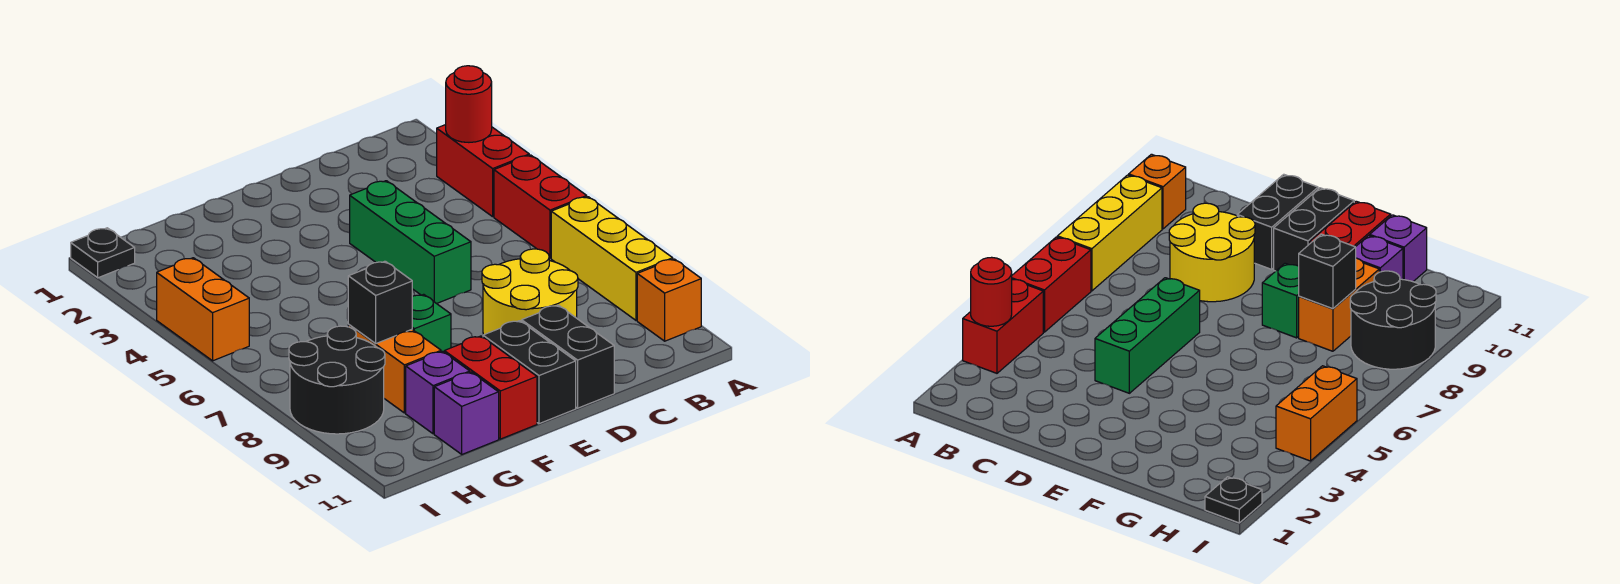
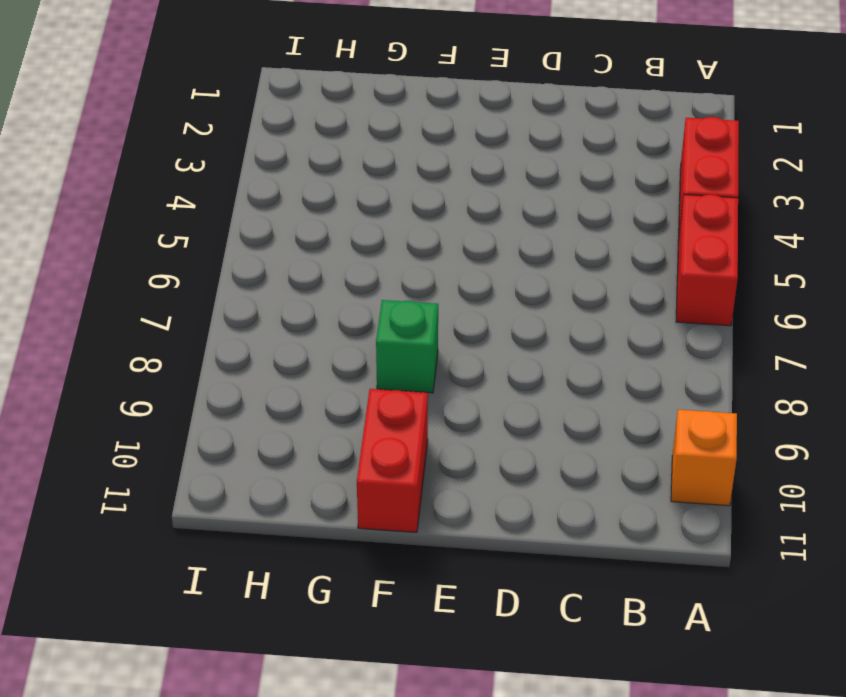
none -> yellow brick A7:A9 level 1
none -> yellow round brick C8:D9 level 1
none -> green brick D4:D6 level 1

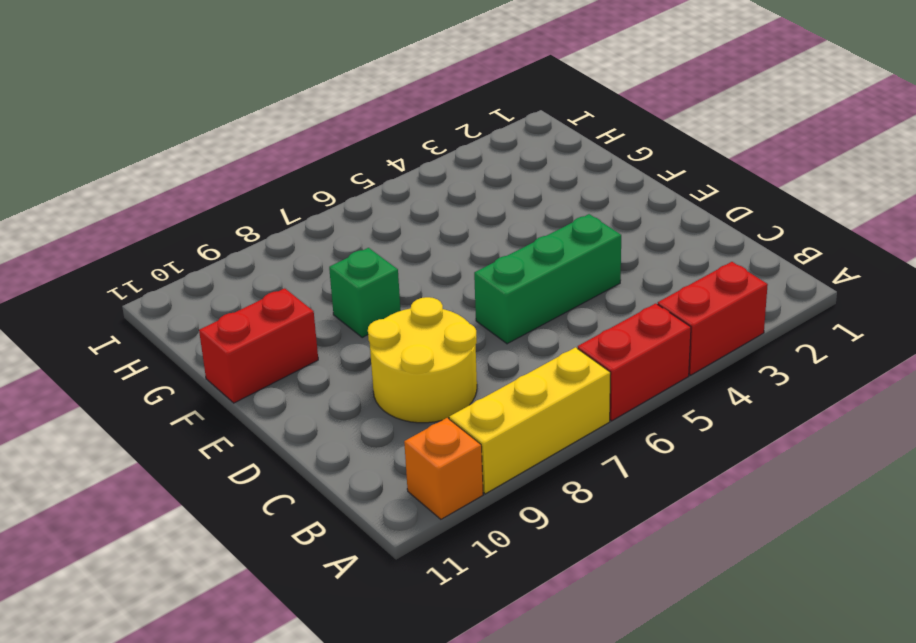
none -> black brick D10:D11 level 1
none -> black brick E10:E11 level 1
none -> orange brick G8:G9 level 1

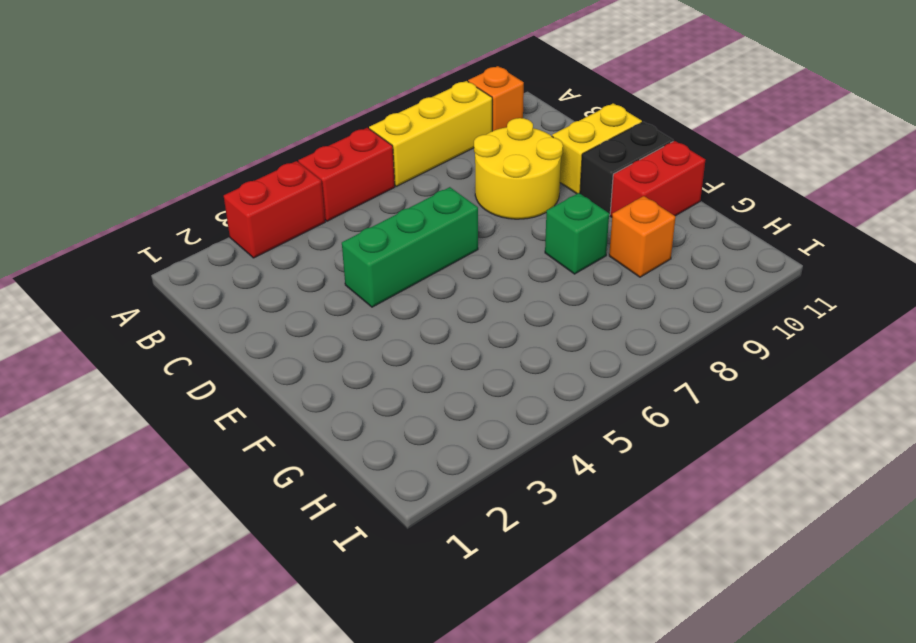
yellow brick D10:D11 level 1 -> black brick D10:D11 level 1
orange brick G9 level 1 -> orange brick G8:G9 level 1
none -> purple brick G10 level 1
none -> purple brick G11 level 1
none -> black round brick H8:I9 level 1

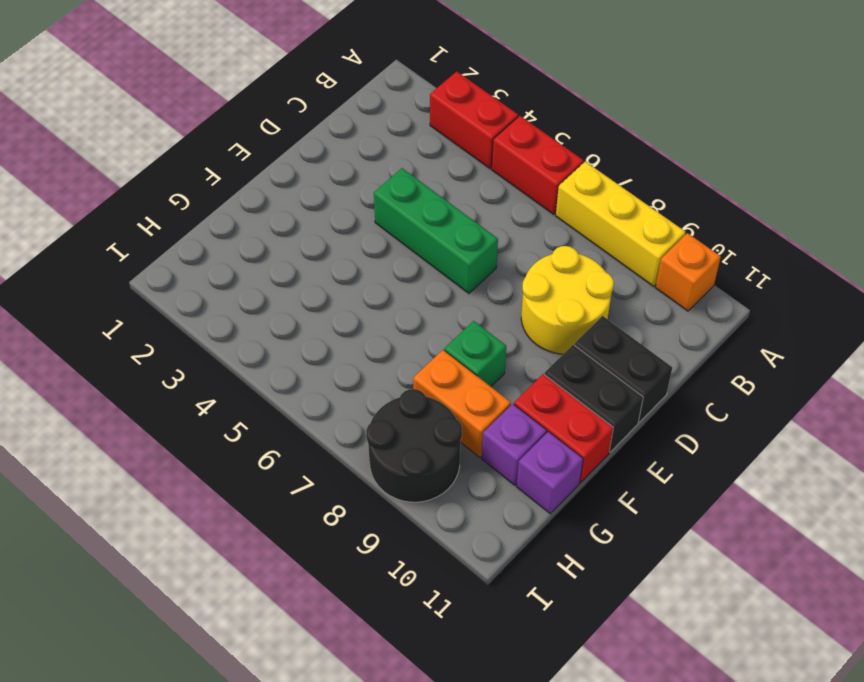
none -> black plate I1 level 1
none -> orange brick I4:I5 level 1
none -> red round brick A3 level 2

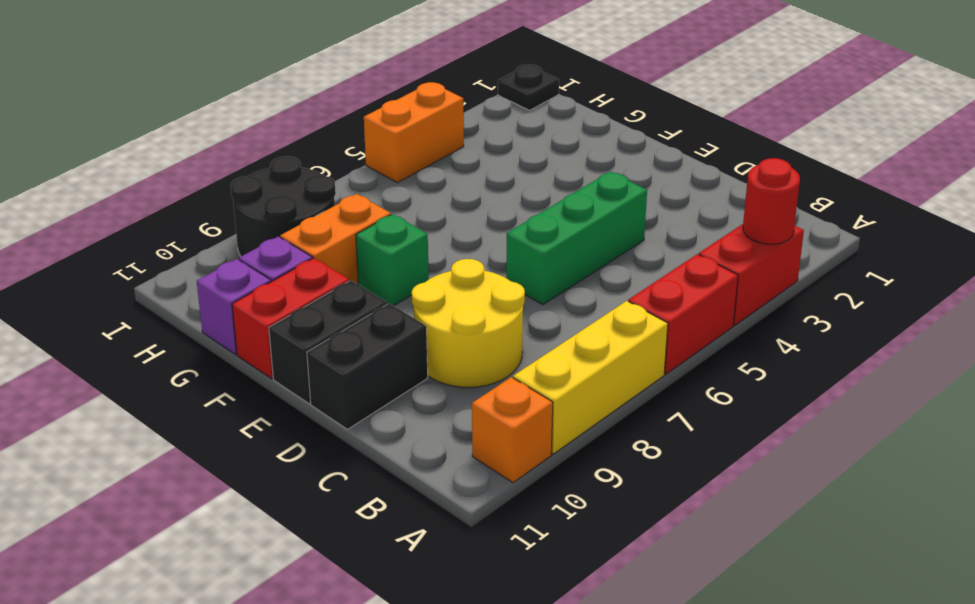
none -> black brick G8 level 2

